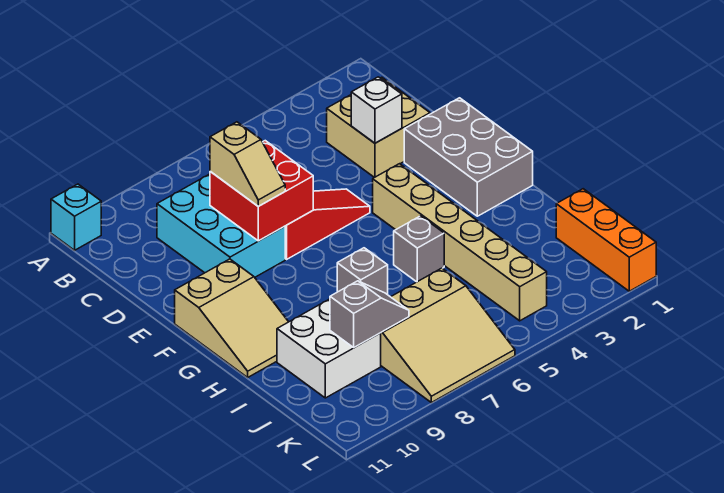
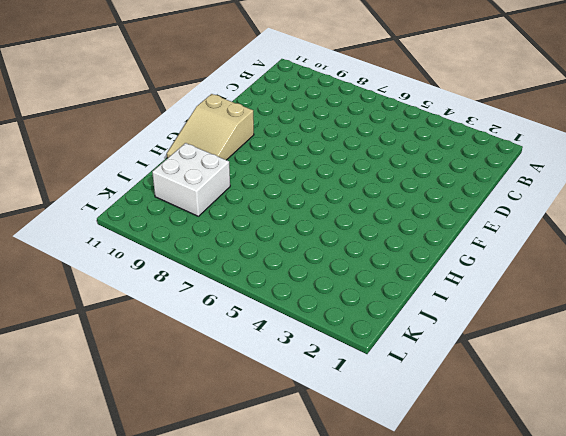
none -> cyan brick A11 level 1
none -> tan brick C2:D3 level 1
none -> cyan brick C8:E9 level 1

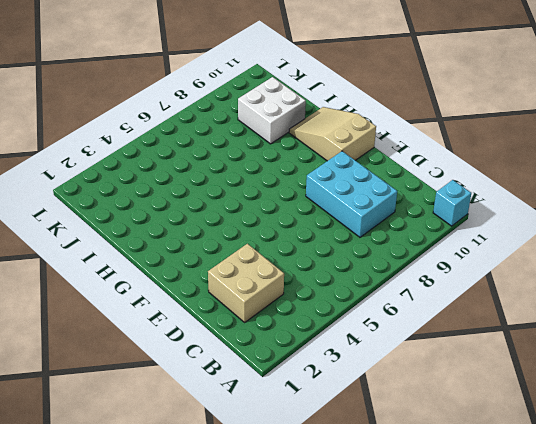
none -> grey brick E1:G2 level 1
none -> red slope E5:E7 level 1 top 7
none -> tan brick F4:K4 level 1

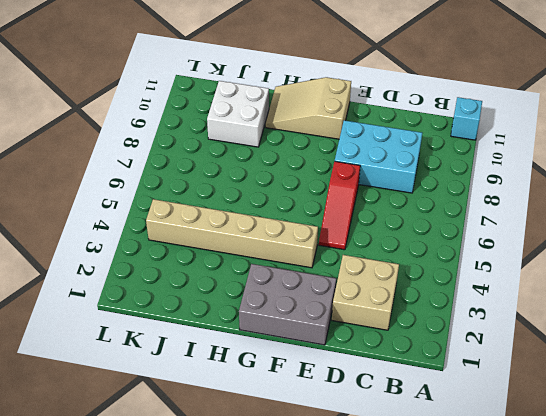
none -> grey brick H5 level 1
none -> grey brick H7 level 1
none -> orange brick J1:L1 level 1

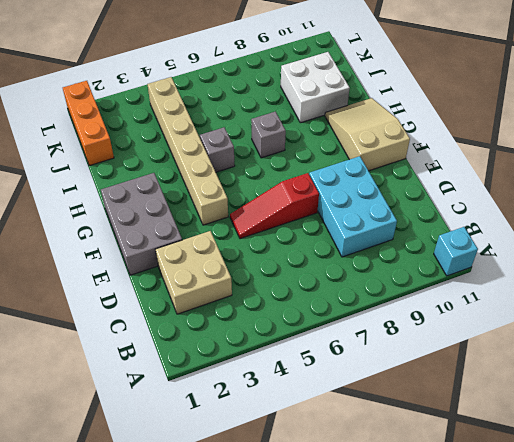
none -> tan slope J6:L8 level 1 top J
none -> white brick D3 level 2
none -> red brick D7:E8 level 2

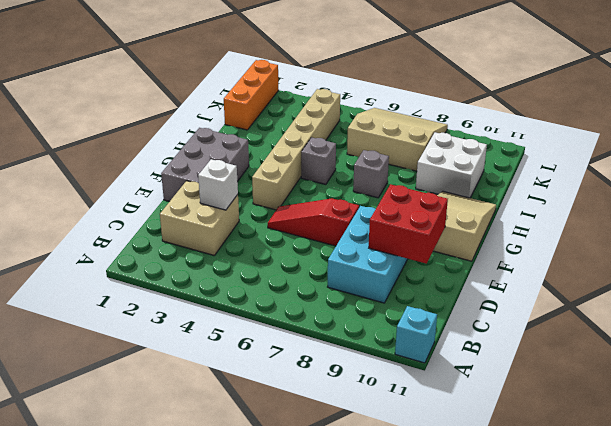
red brick D9:E10 level 2 -> red brick D7:E8 level 2
none -> grey slope J8:J9 level 2 top 9
none -> tan slope D8:E8 level 3 top D

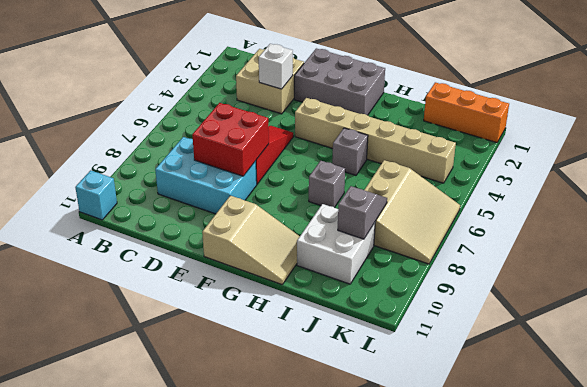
none -> tan slope D8:E8 level 3 top D

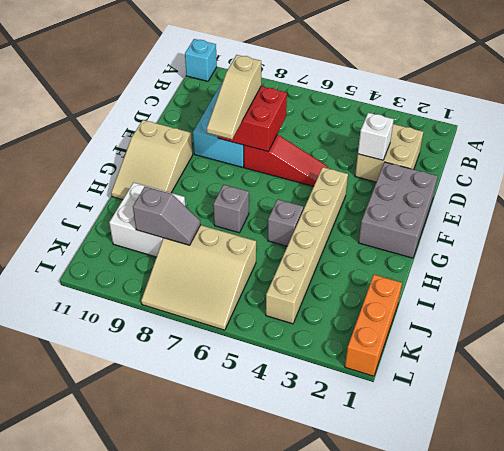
tan slope D8:F8 level 3 top D -> tan slope D8:E8 level 3 top D

